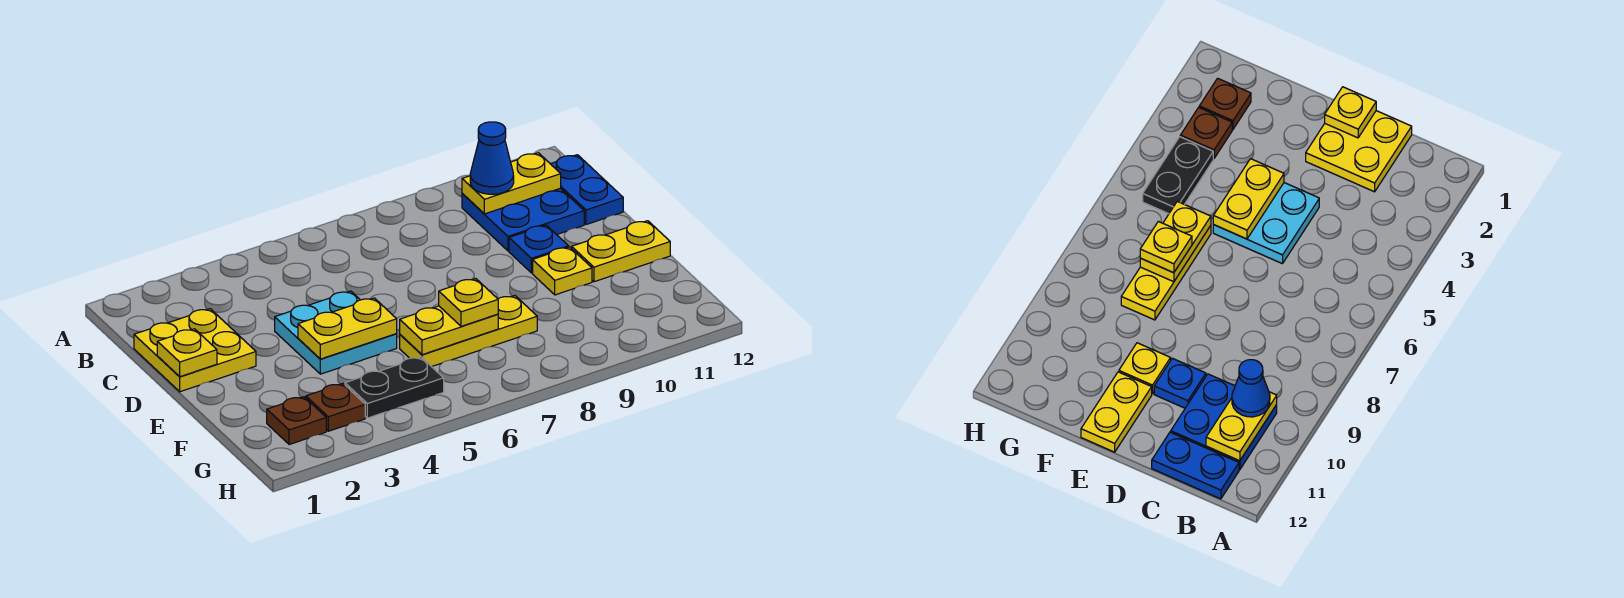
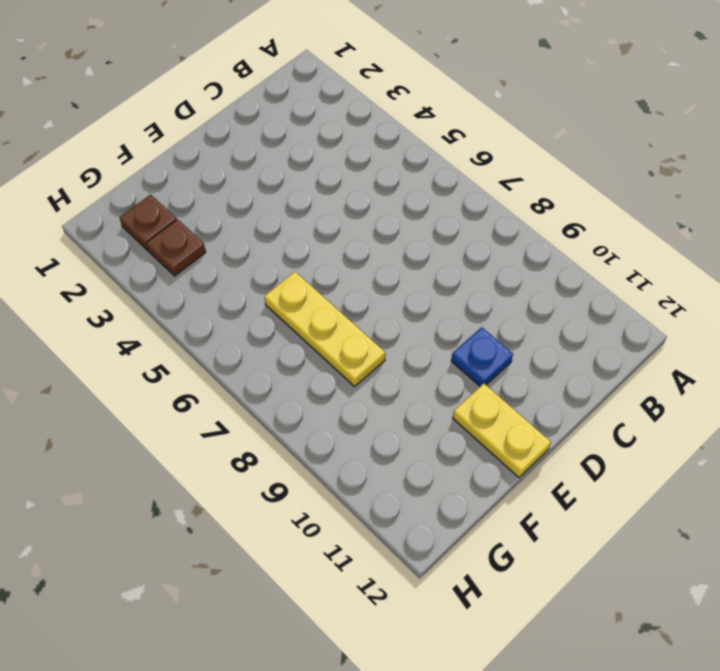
none -> blue plate B10:C11 level 1
none -> blue plate B12:C12 level 1
none -> yellow plate C1:D2 level 1

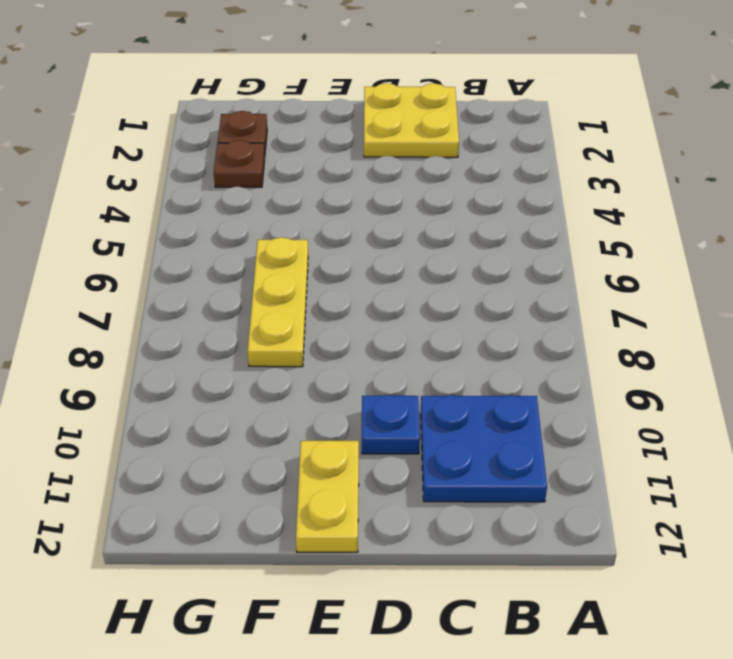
none -> blue plate B12:C12 level 1
none -> cyan plate D4:E5 level 1
none -> yellow plate E10 level 1

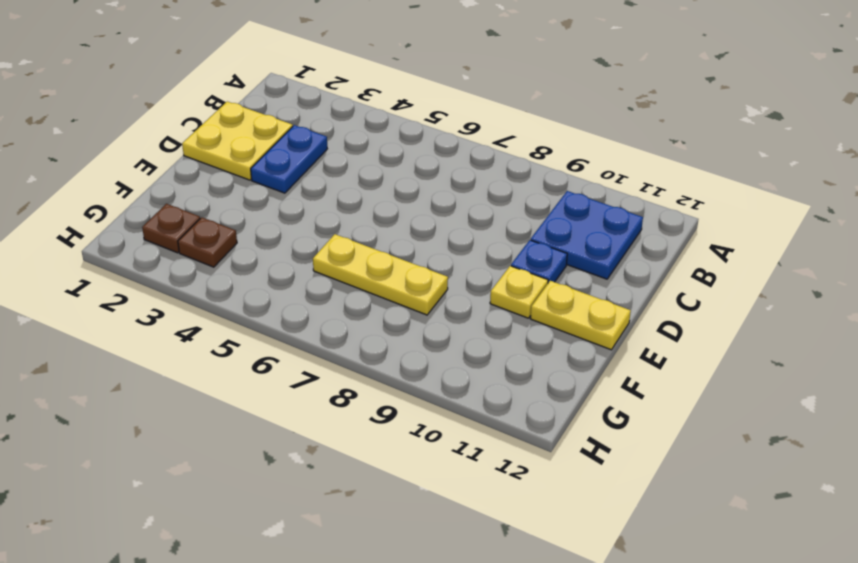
blue plate C3:D3 level 1 -> blue plate B12:C12 level 1
none -> cyan plate D4:E5 level 1
none -> black plate G4:G5 level 1
none -> yellow plate B10:B11 level 2

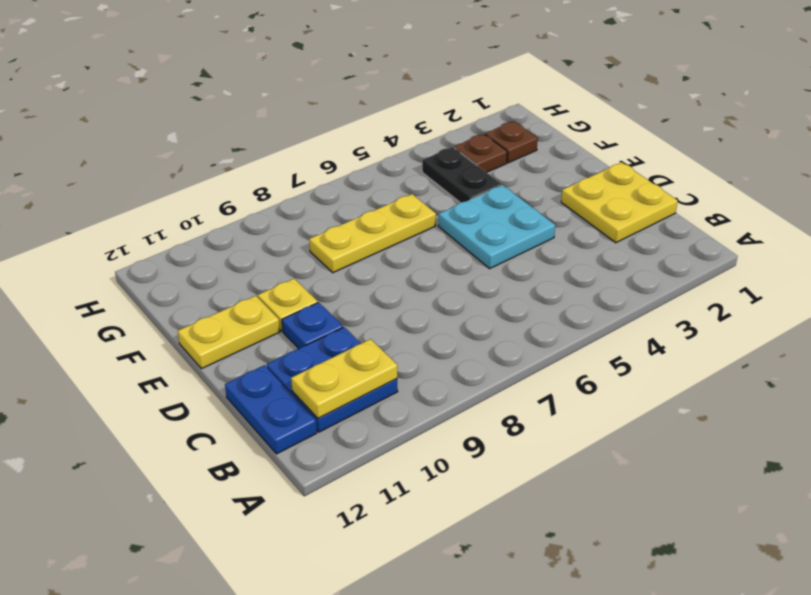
black plate F4:G4 level 1 -> black plate G4:G5 level 1
none -> yellow plate D1 level 2
none -> yellow plate E4:E5 level 2
none -> yellow plate F6:F7 level 2

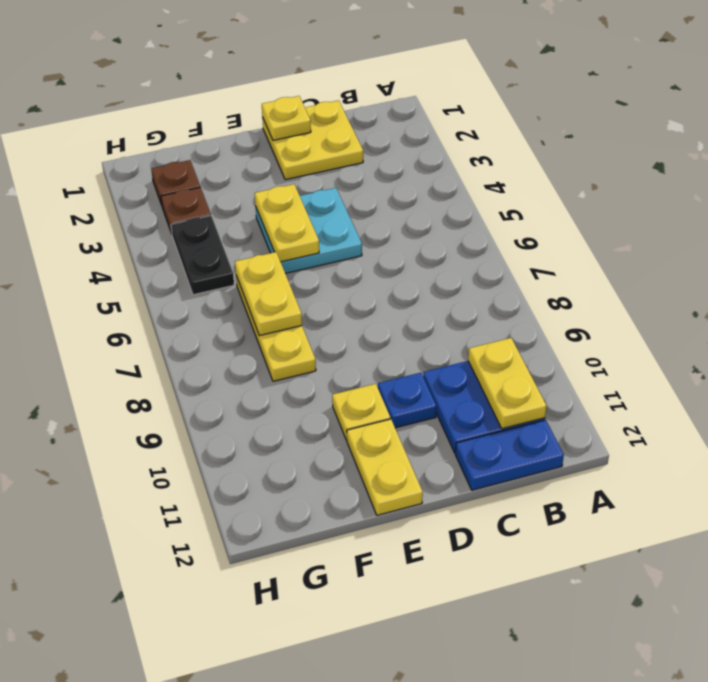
none -> blue cone B10 level 3
none -> yellow plate F7 level 3

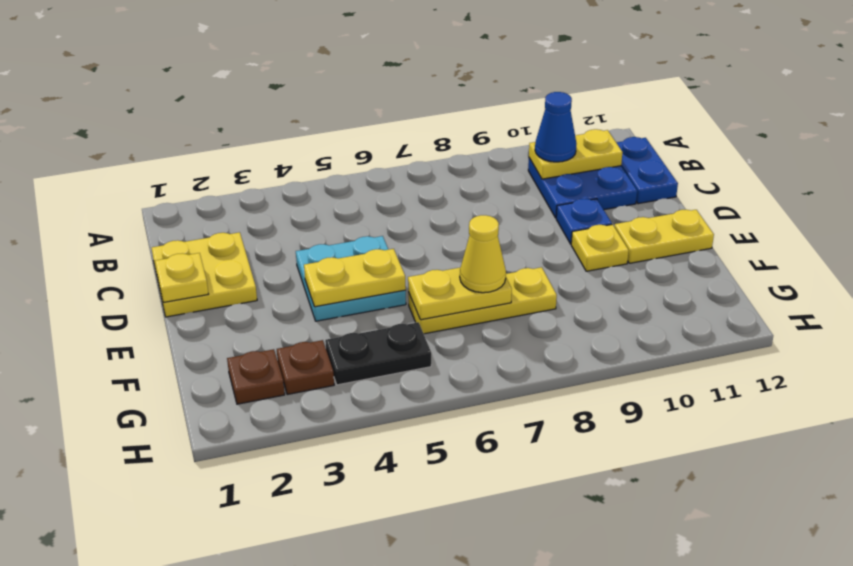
yellow cone F7 level 3 -> yellow plate F7 level 3

